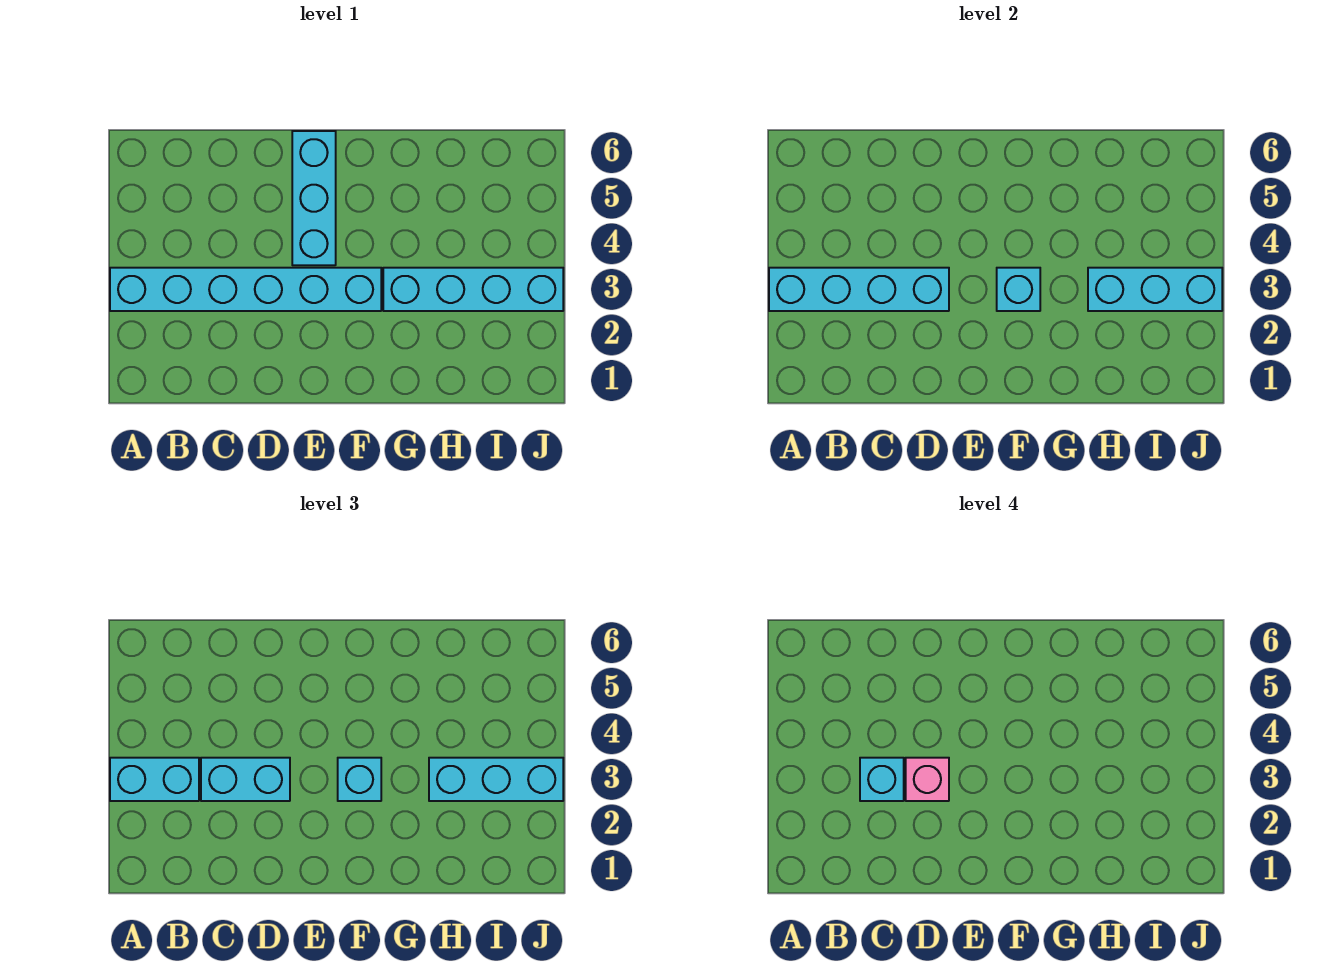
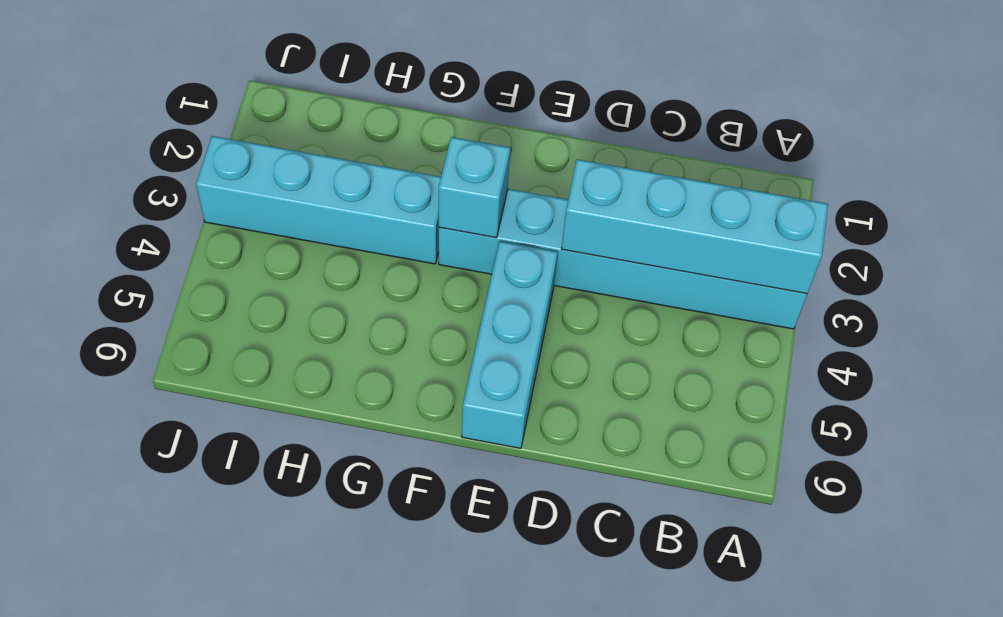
none -> cyan brick H3:J3 level 2
none -> cyan brick A3:B3 level 3
none -> cyan brick C3:D3 level 3

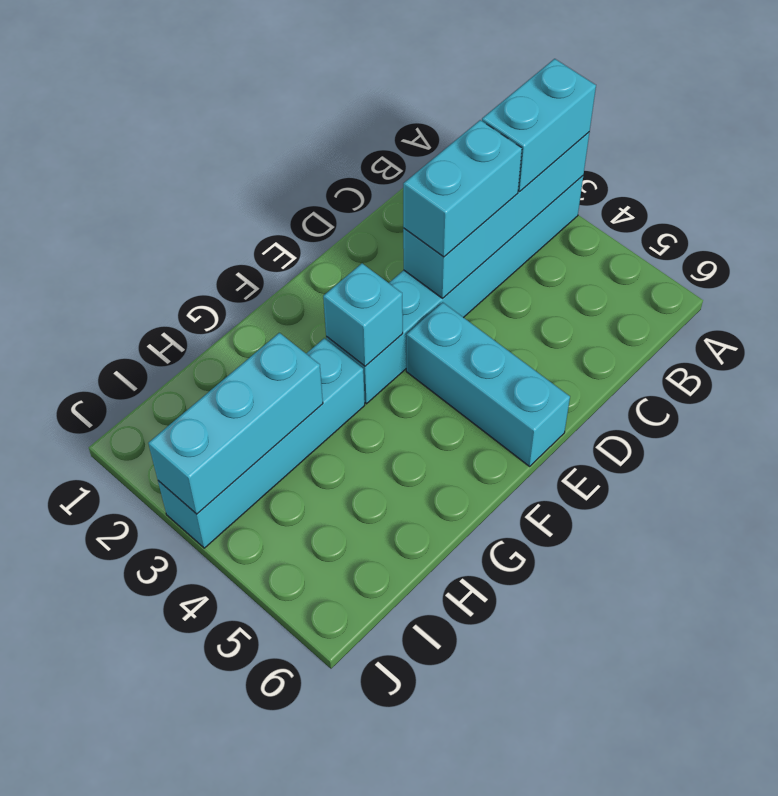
none -> cyan brick F3 level 3
none -> cyan brick H3:J3 level 3
none -> cyan brick C3 level 4

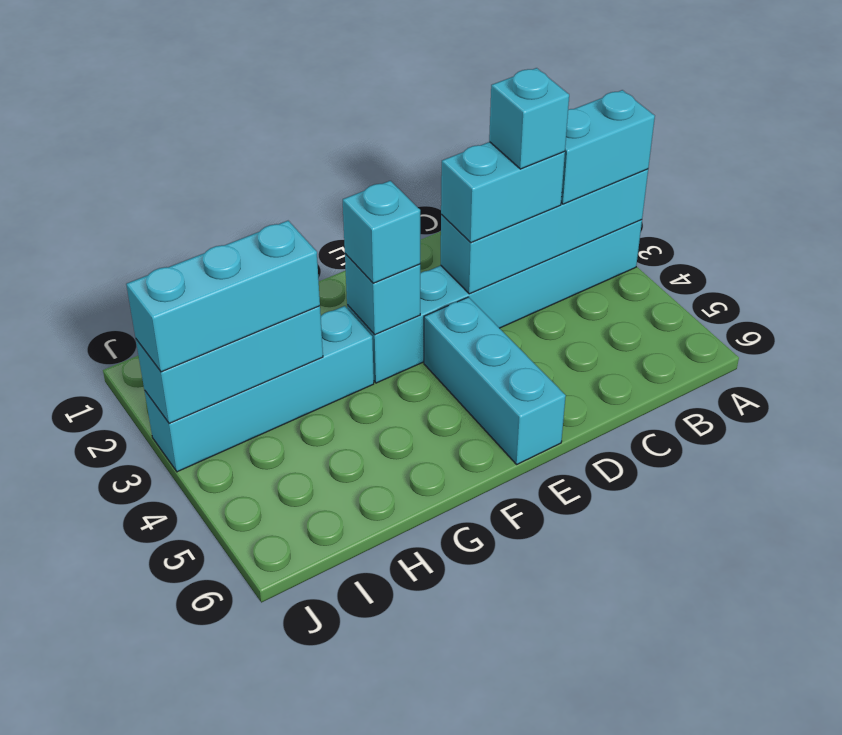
none -> pink brick D3 level 4

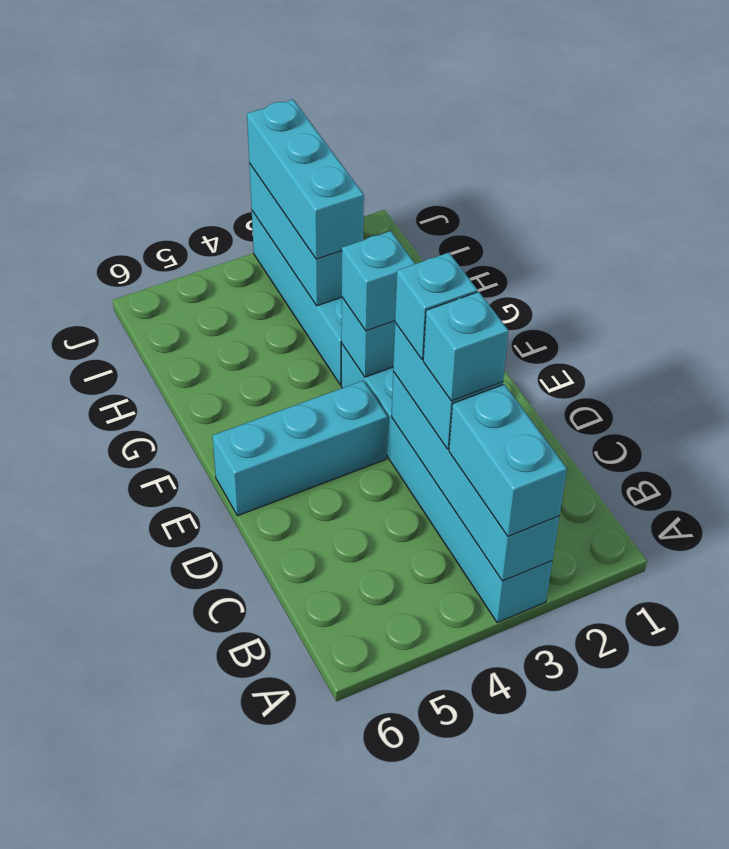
cyan brick D3 level 4 -> pink brick D3 level 4

